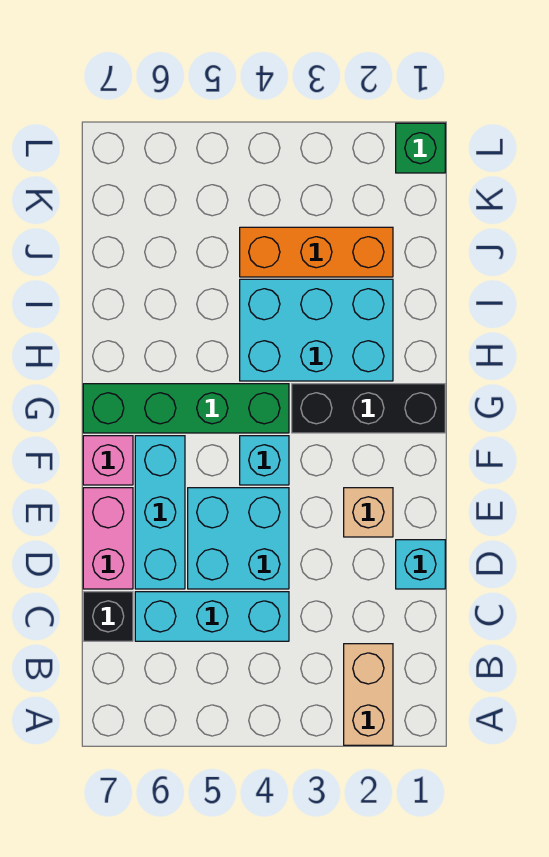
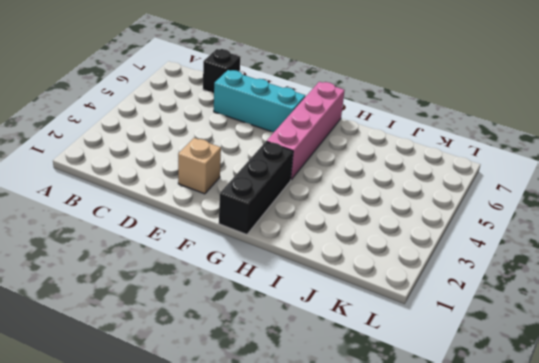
pink brick G4:G7 level 1 -> green brick G4:G7 level 1
none -> tan brick A2:B2 level 1
none -> cyan brick C4:C6 level 1
none -> cyan brick D1 level 1

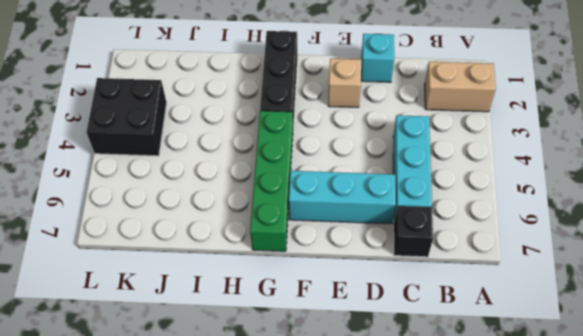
black brick K3:L4 level 1 -> none
none -> cyan brick D4:E5 level 1
none -> pink brick D7:E7 level 1
none -> cyan brick F4 level 1

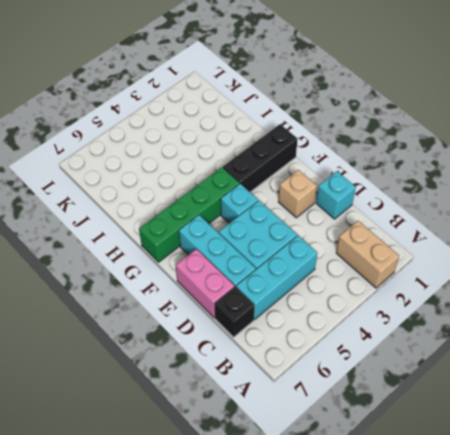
none -> pink brick F7 level 1
none -> cyan brick H2:I4 level 1
none -> orange brick J2:J4 level 1

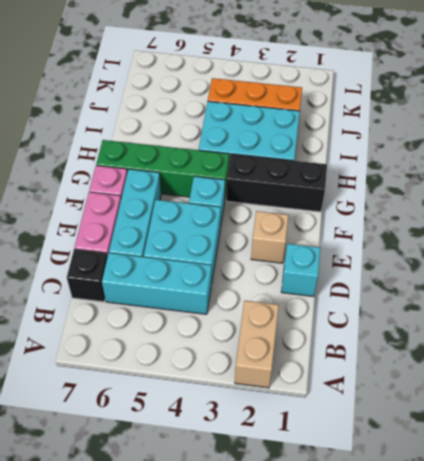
none -> green brick L1 level 1

